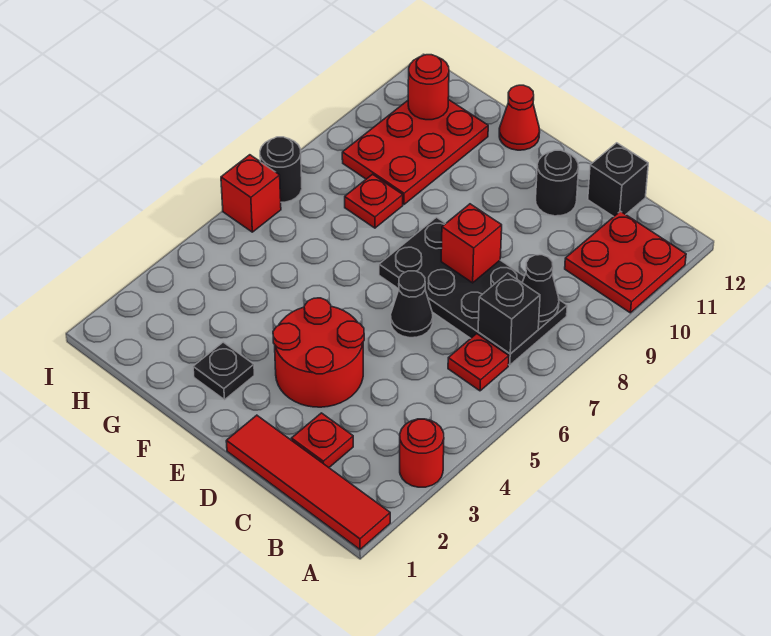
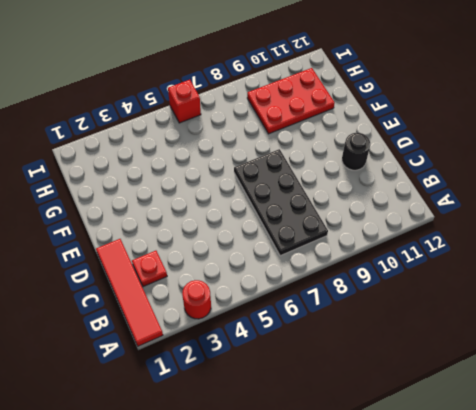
none -> red plate A10:B11 level 1
none -> red plate B6 level 1
none -> black brick C12 level 1

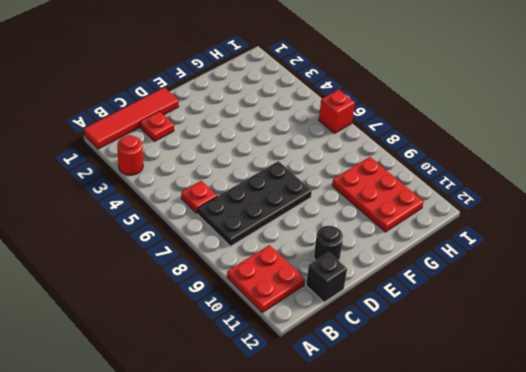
none -> red round brick D3:E4 level 1
none -> black cone D6 level 1
none -> black plate F2 level 1

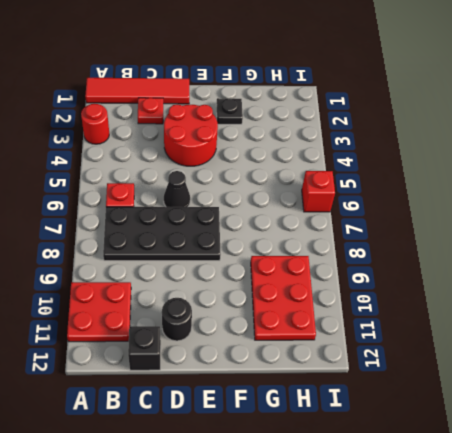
none -> red cone F12 level 1
none -> red plate G8 level 1
none -> black round brick I7 level 1

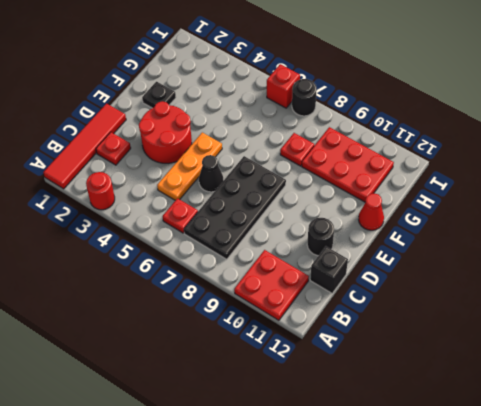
orange plate C5:E5 level 1 -> none
none -> black brick B7 level 2
none -> black cone B8 level 2
none -> red brick D8 level 2

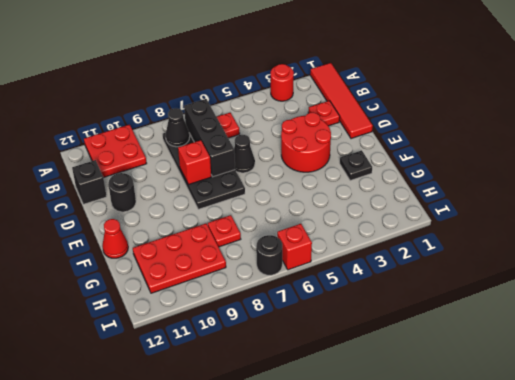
black brick B7:D7 level 2 -> black brick B7 level 2
none -> red round brick H11 level 2

